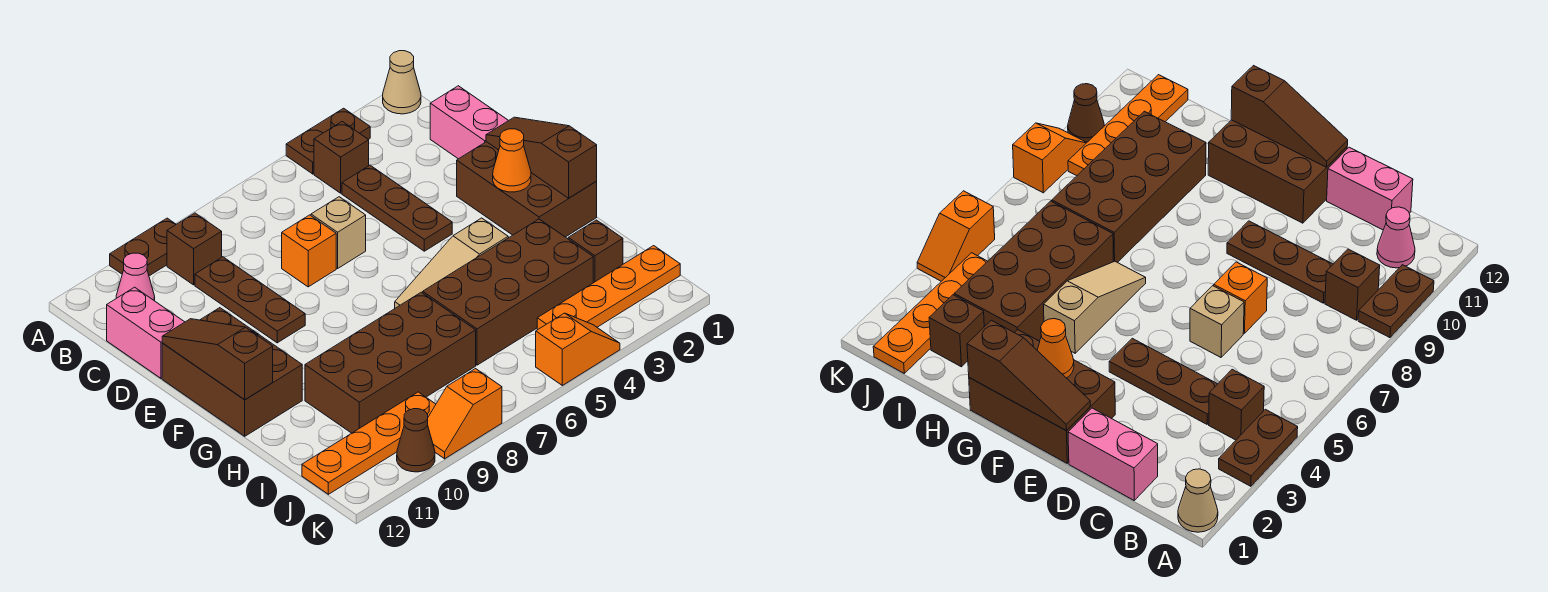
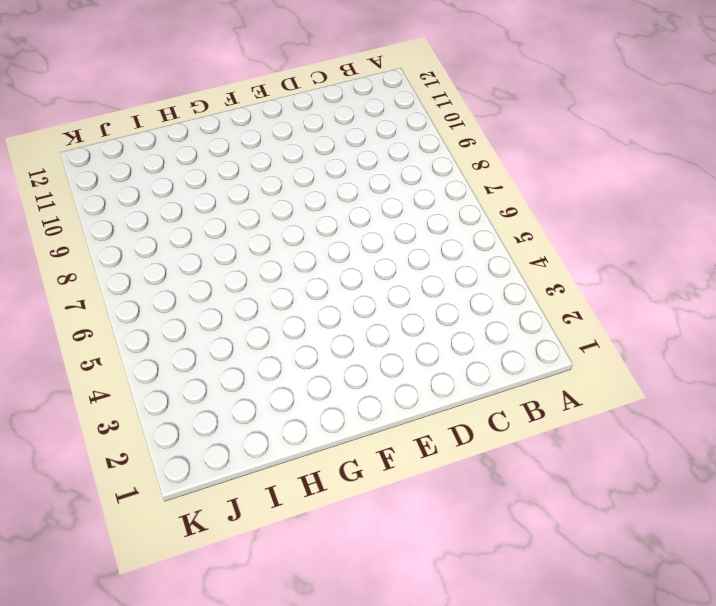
none -> tan cone A1 level 1
none -> brown plate A3:A4 level 1
none -> brown plate A9:A10 level 1

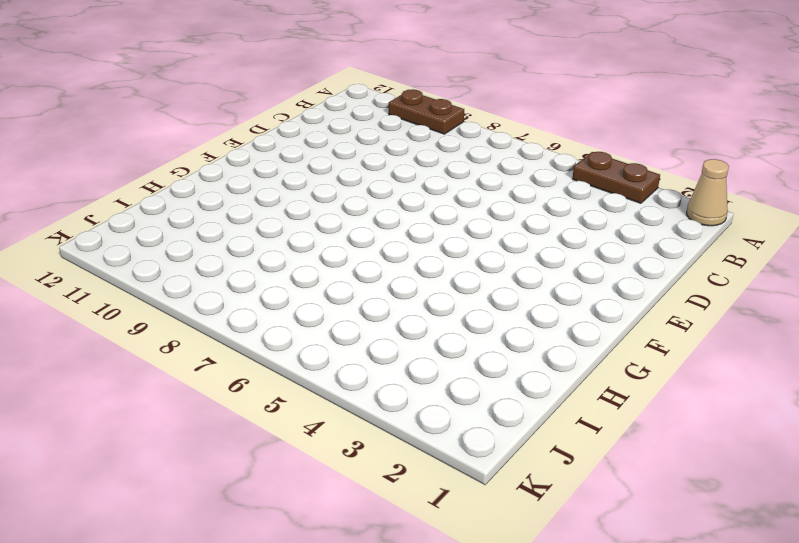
none -> brown brick B4 level 1
none -> brown brick B9 level 1
none -> pink cone B11 level 1

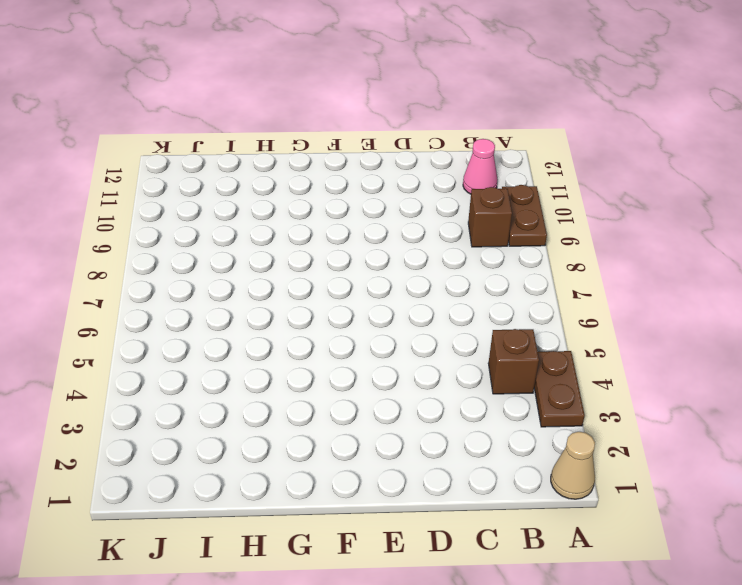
none -> pink brick C1:D1 level 1
none -> brown plate C4:E4 level 1
none -> brown plate C9:E9 level 1

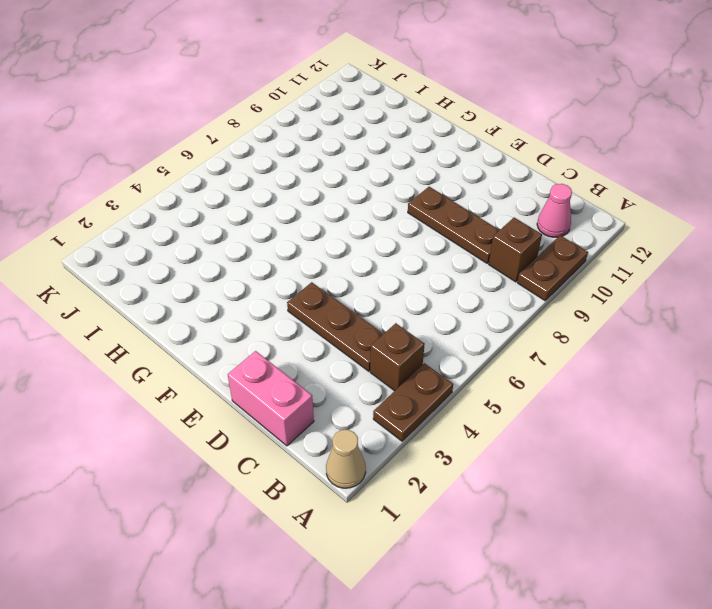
none -> pink brick C12:D12 level 1
none -> tan brick D6 level 1
none -> orange brick D7 level 1

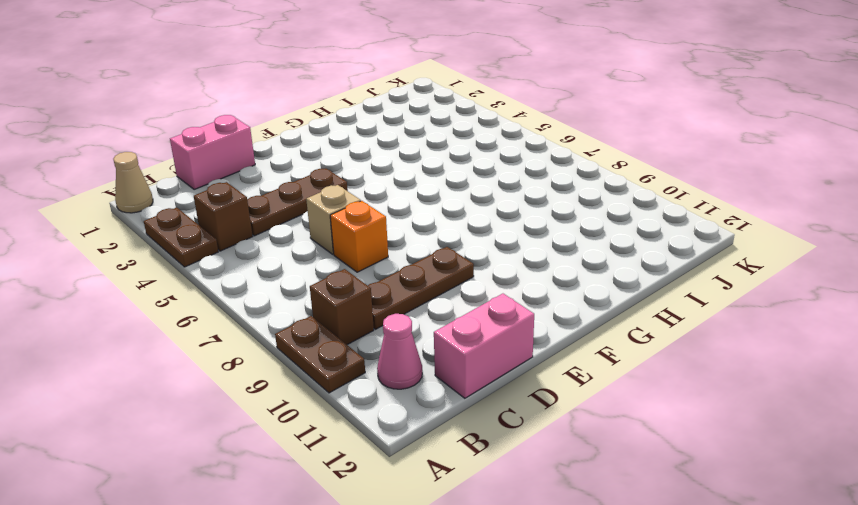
none -> brown brick E1:G2 level 1
none -> brown brick E11:G12 level 1
none -> tan slope G4:G6 level 1 top 4

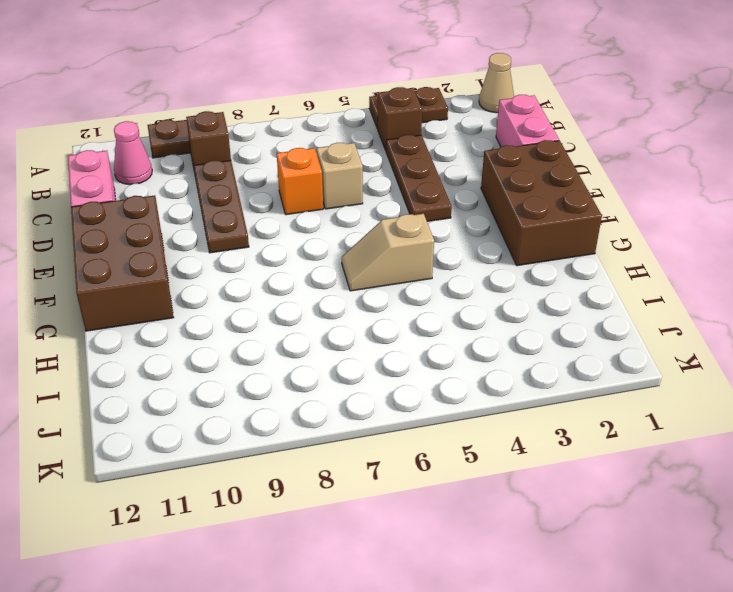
tan slope G5:G6 level 1 top 5 -> tan slope G4:G6 level 1 top 4
none -> brown brick H3:I6 level 1
none -> brown brick H7:I10 level 1
none -> brown brick I2 level 1

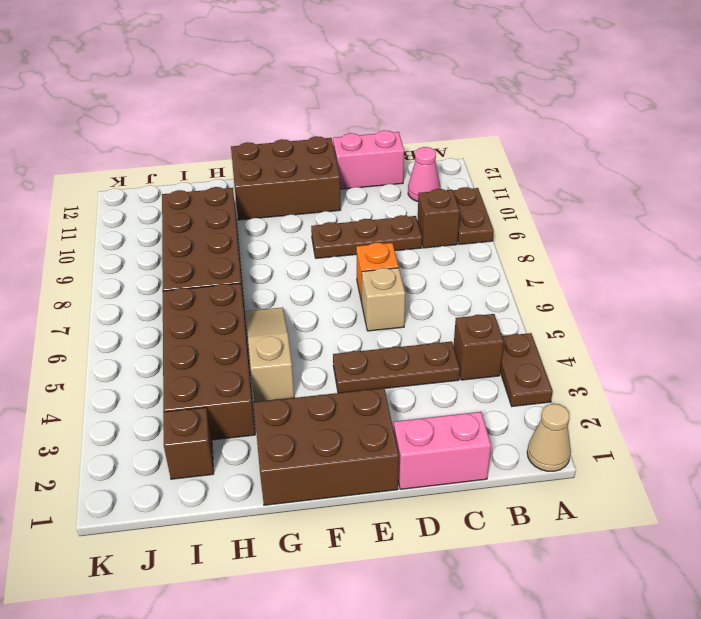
none -> orange plate J1:J4 level 1
none -> orange plate J9:J12 level 1
none -> orange slope K4:K5 level 1 top 5

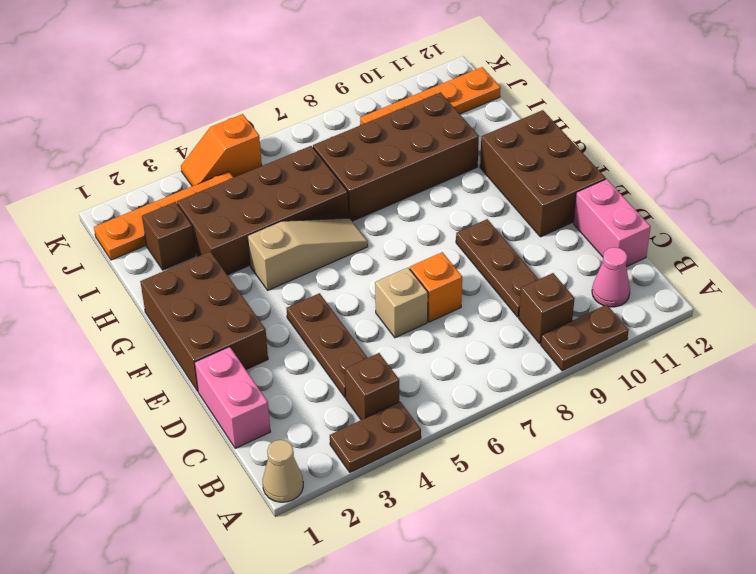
none -> orange slope K8:K9 level 1 top 8
none -> brown cone K10 level 1
none -> brown slope E1:G1 level 2 top G

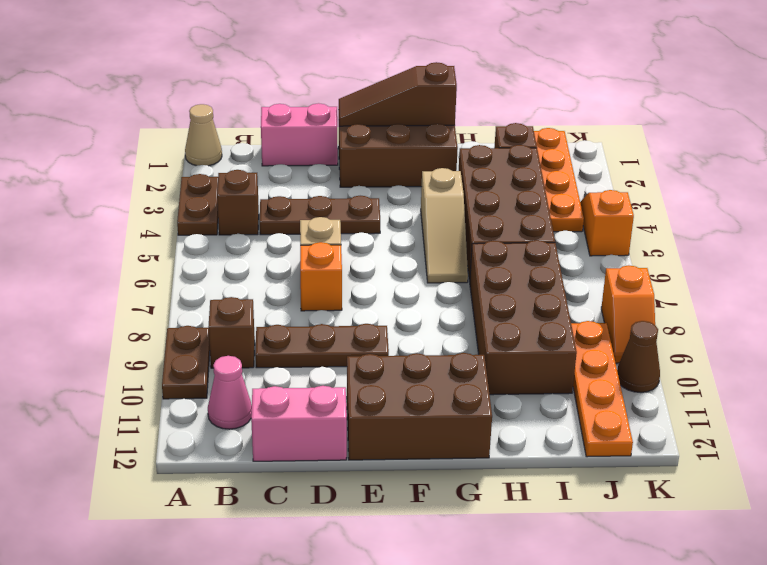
none -> brown slope E12:G12 level 2 top G
none -> orange cone F2 level 2

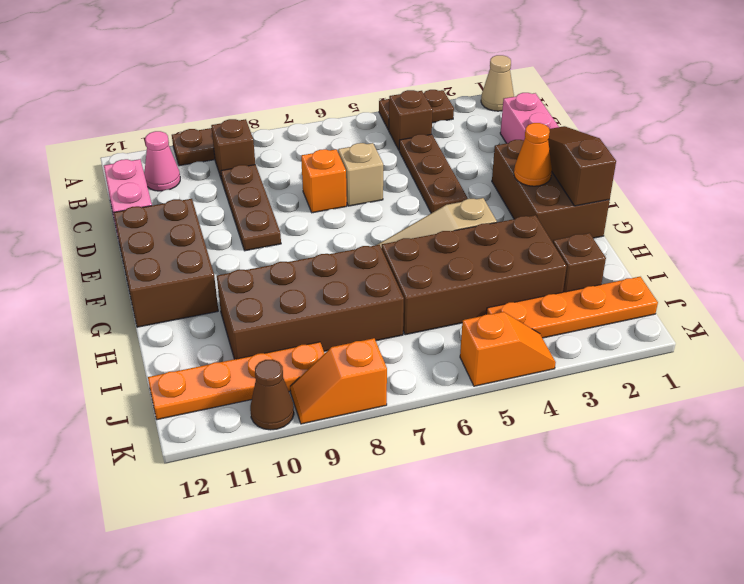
none -> brown slope E12:G12 level 2 top G

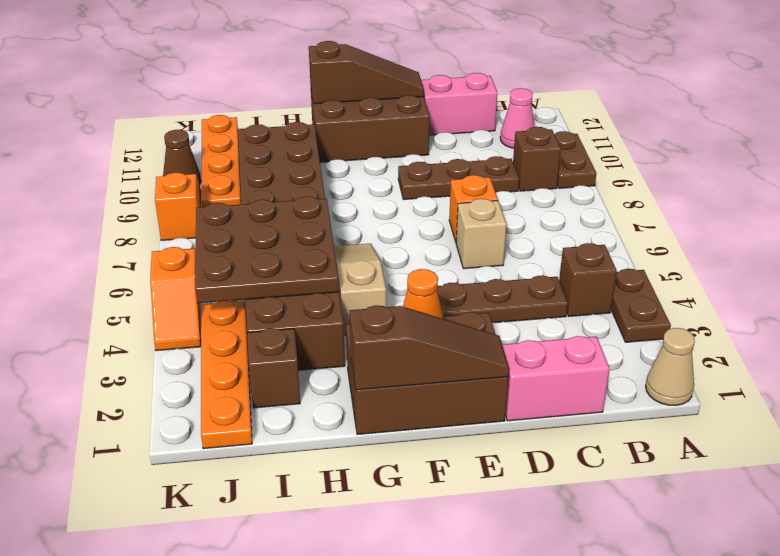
brown plate H4:J6 level 2 -> none

